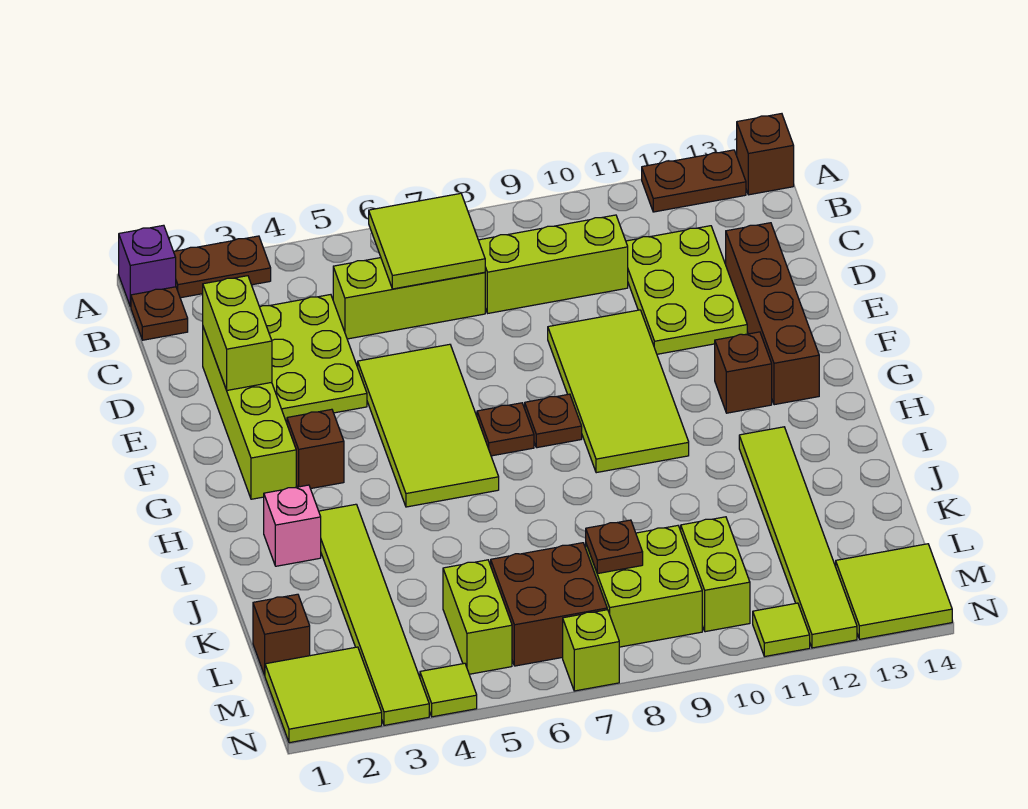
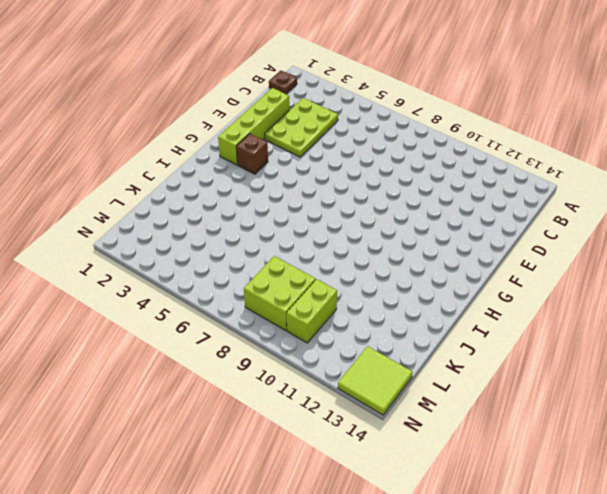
none -> purple brick A1 level 1
none -> brown plate A2:A3 level 1
none -> brown plate A12:A13 level 1
none -> brown brick A14 level 1

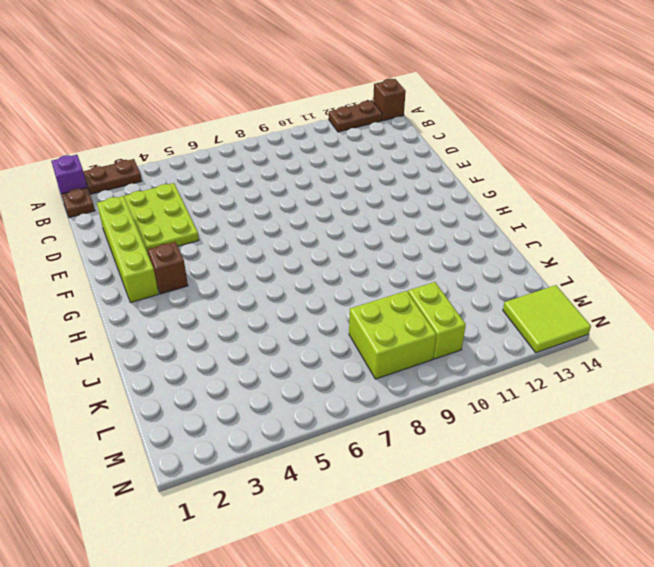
none -> lime brick C5:C7 level 1
none -> lime brick C8:C10 level 1
none -> lime plate C11:E12 level 1
none -> brown brick D13:G13 level 1

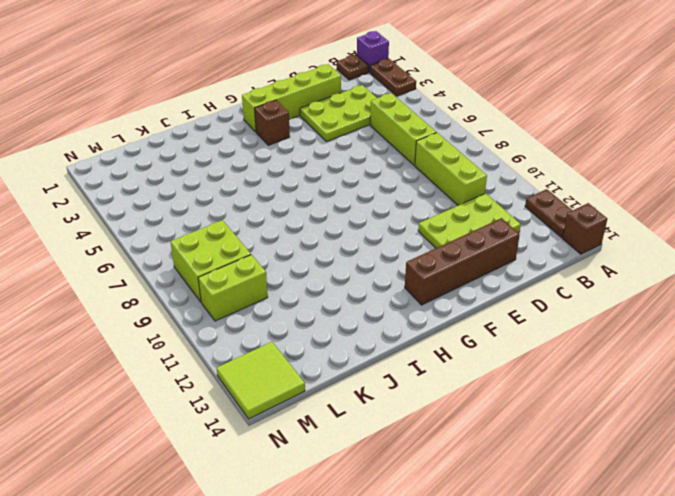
none -> lime tile E5:H6 level 1
none -> lime tile E9:H10 level 1
none -> brown plate G7 level 1
none -> brown plate G8 level 1

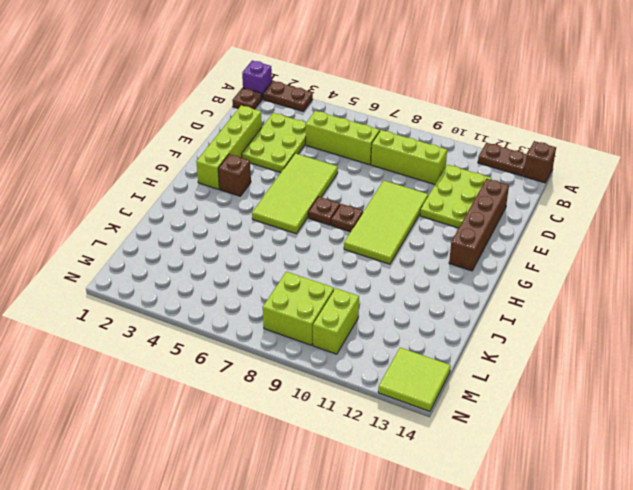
none -> brown brick G12 level 1
none -> pink brick I2 level 1
none -> lime tile I3:N3 level 1
none -> lime tile I12:N12 level 1

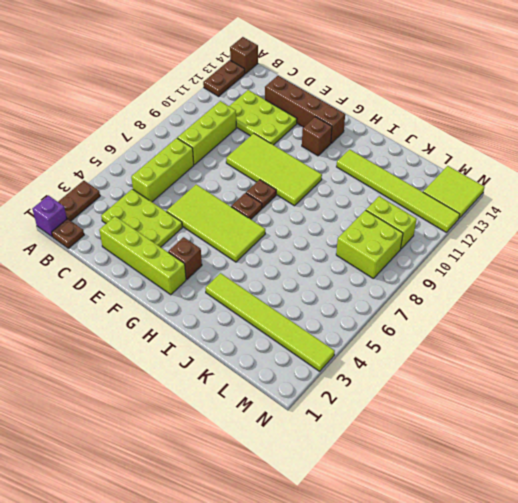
none -> pink brick I2 level 1
none -> brown brick L1 level 1
none -> lime brick L5:M5 level 1
none -> brown brick L6:M7 level 1

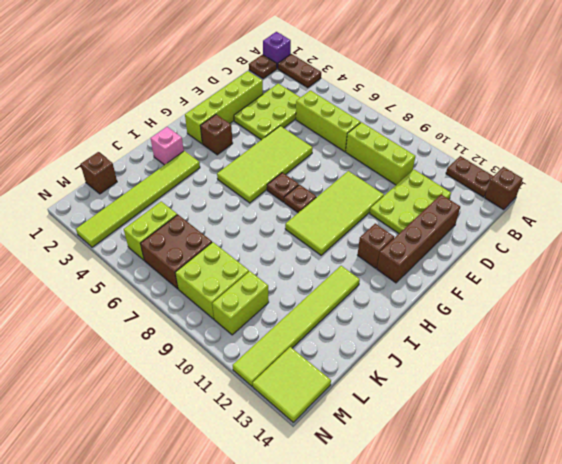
none -> lime tile M1:N2 level 1
none -> lime tile N4 level 1
none -> lime brick N7 level 1
none -> lime tile N11 level 1

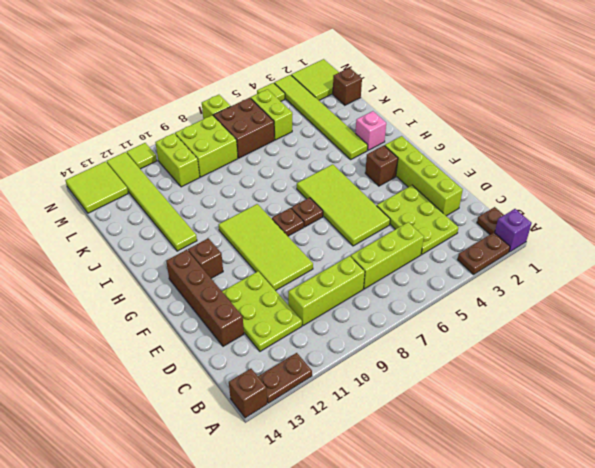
none -> lime tile B6:C7 level 2
none -> lime brick D2:E2 level 2
none -> brown plate L8 level 2

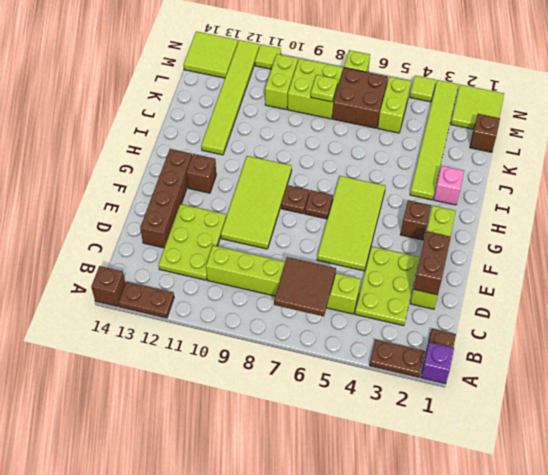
brown tile B6:C7 level 2 -> lime tile B6:C7 level 2
brown brick D2:E2 level 2 -> lime brick D2:E2 level 2
lime plate L8 level 2 -> brown plate L8 level 2

